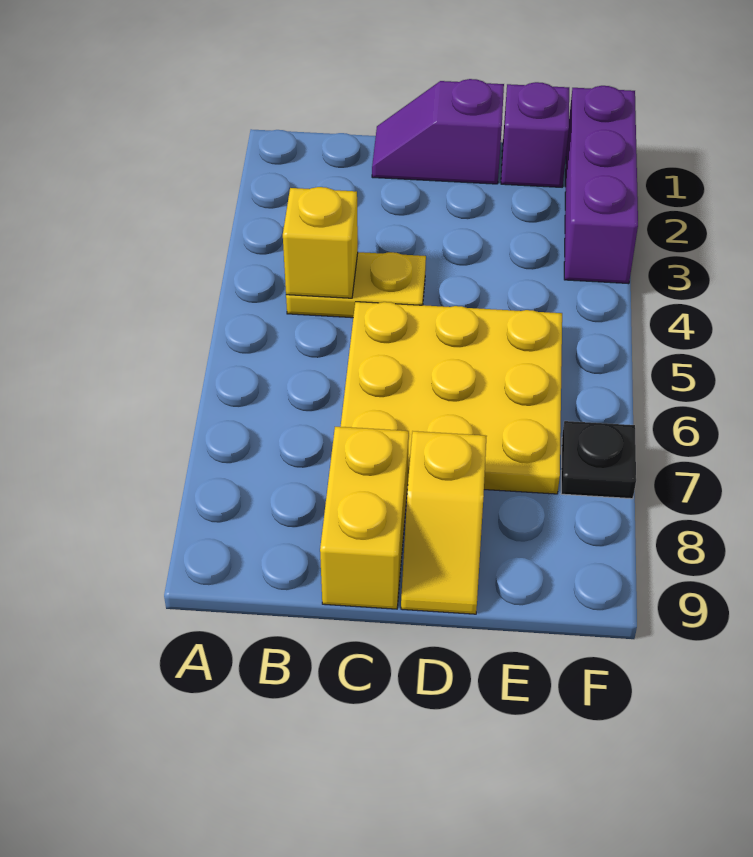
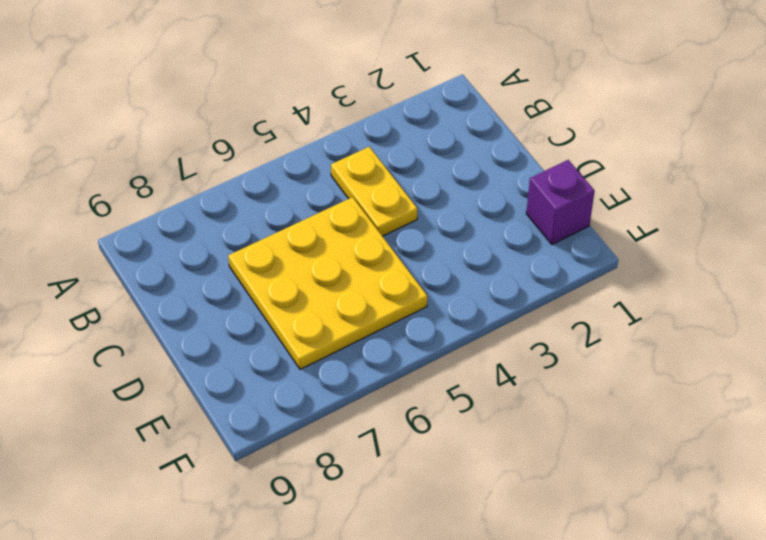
none -> purple slope C1:D1 level 1 top D
none -> yellow brick C8:C9 level 1

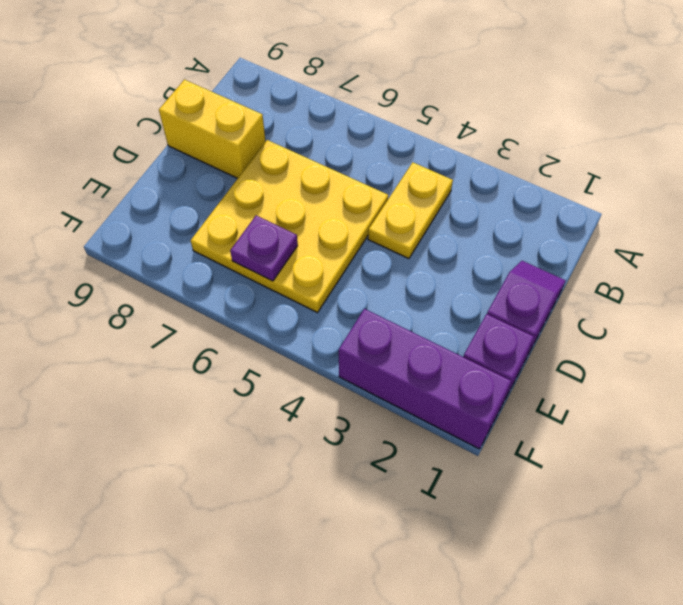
purple plate E6 level 2 -> none
none -> yellow slope D8:D9 level 1 top 8
none -> black plate F7 level 1

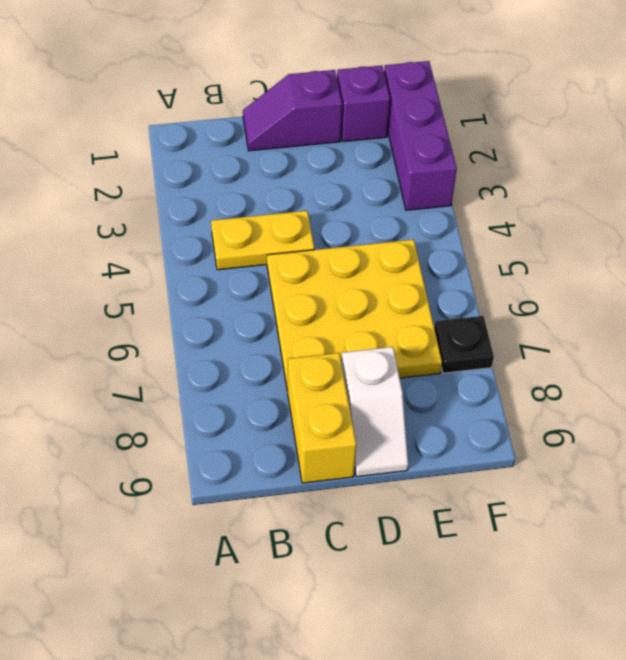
white slope D8:D9 level 1 top 8 -> yellow slope D8:D9 level 1 top 8
none -> yellow brick B4 level 2

